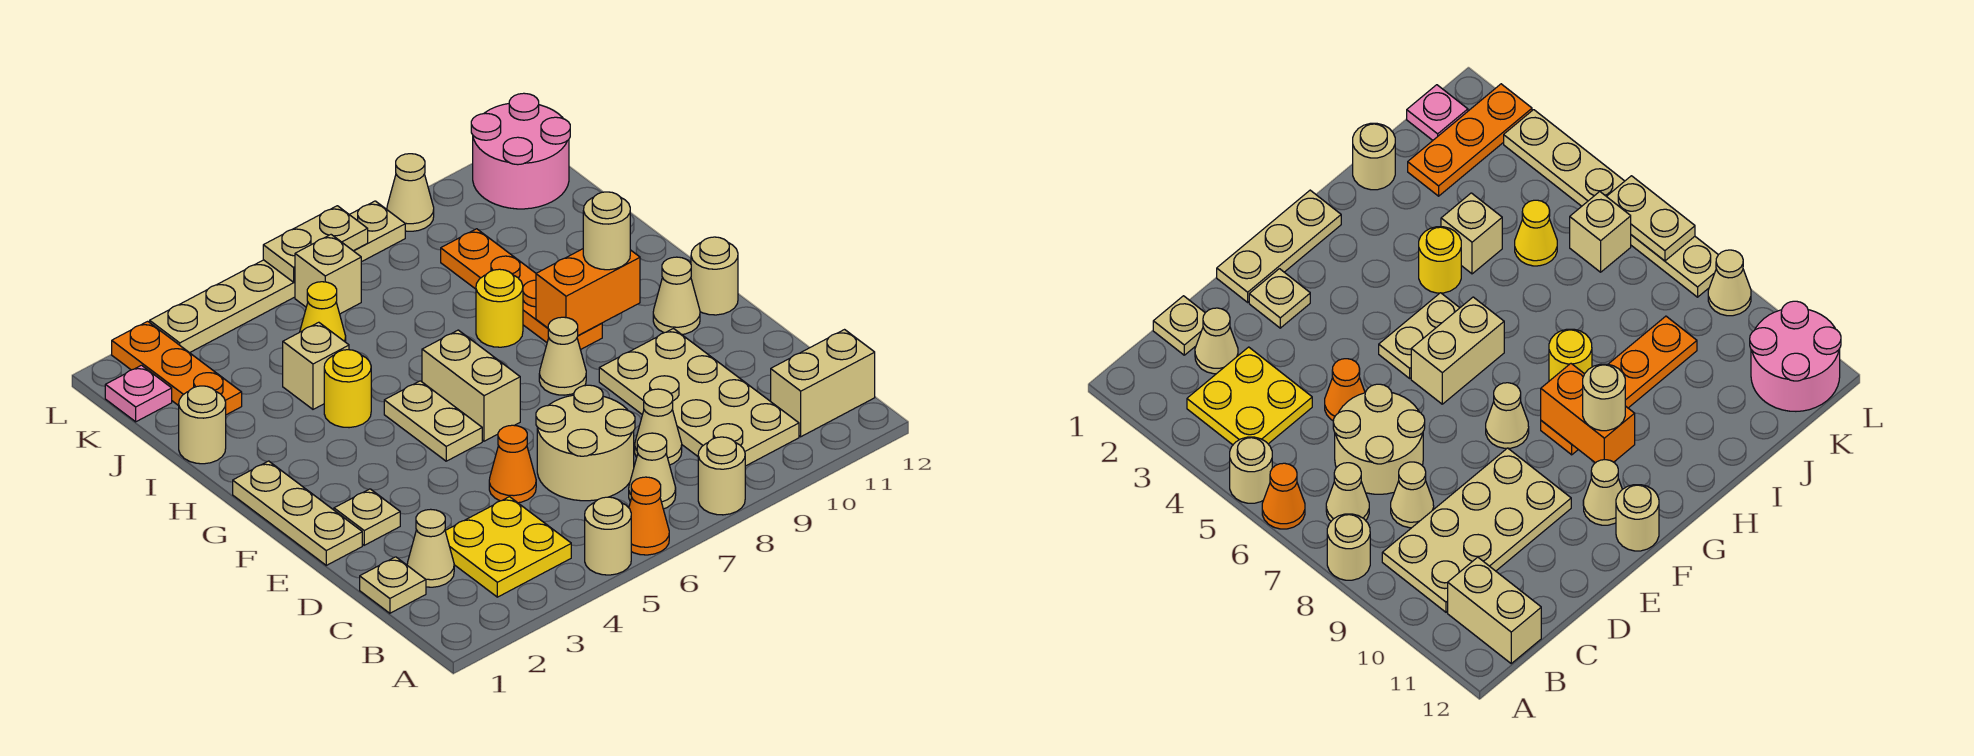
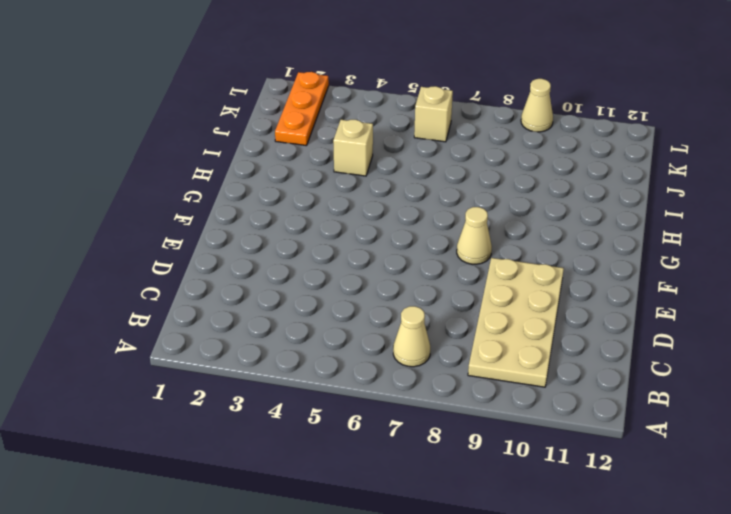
none -> tan round brick A5 level 1
none -> orange cone A6 level 1
none -> tan round brick A8 level 1
none -> yellow plate B3:C4 level 1

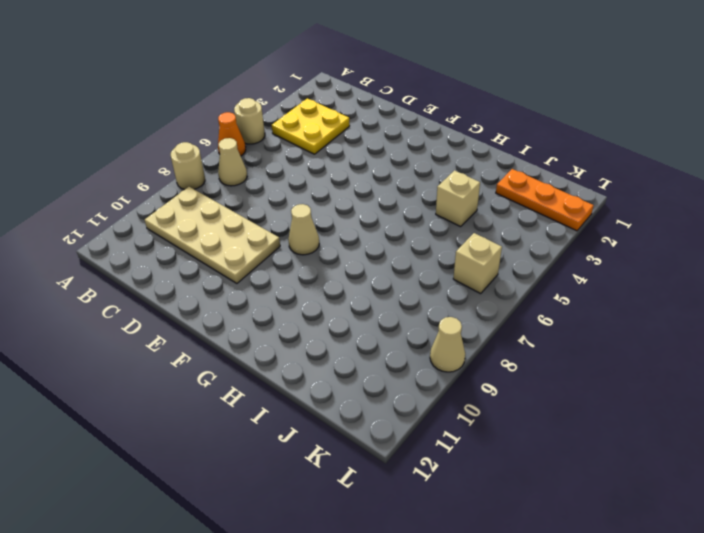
none -> tan brick B11:B12 level 1
none -> tan plate C1 level 1
none -> tan cone C2 level 1
none -> tan round brick C6:D7 level 1

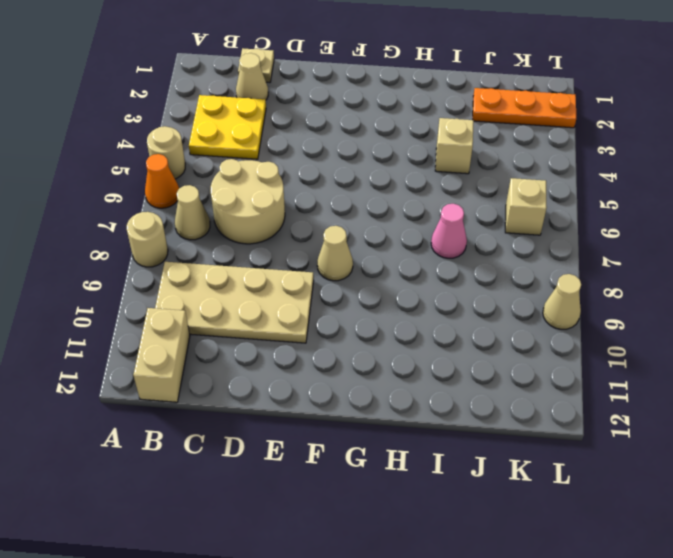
pink cone I7 level 1 -> none
none -> tan cone C8 level 1
none -> orange cone D5 level 1
none -> tan plate E1:G1 level 1
none -> tan plate E2 level 1

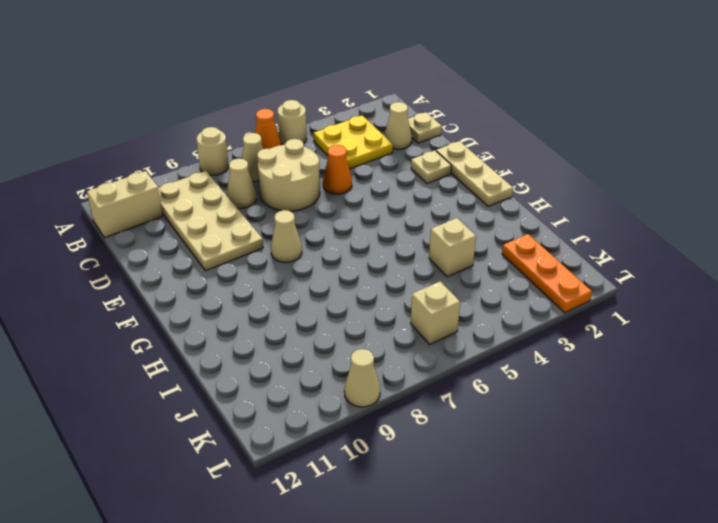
none -> tan plate F5:G5 level 1
none -> tan brick F6:G6 level 1
none -> tan cone F11 level 1
none -> tan round brick F12 level 1

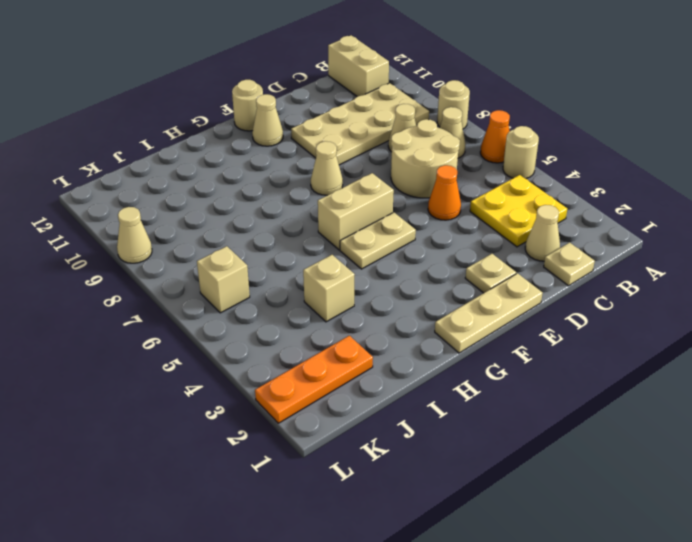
none -> orange plate G9:J9 level 1
none -> yellow round brick H4 level 1
none -> yellow round brick H8 level 1
none -> tan round brick I1 level 1

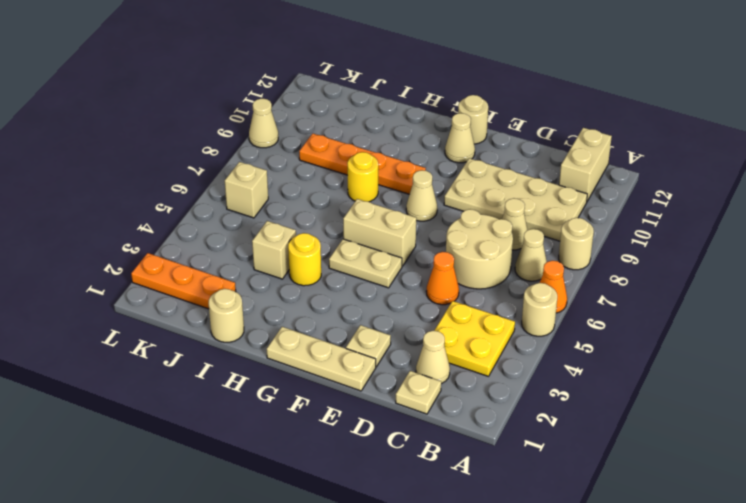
none -> yellow cone J5 level 1
none -> pink plate K1 level 1
none -> pink round brick K11:L12 level 1
none -> tan plate L3:L8 level 1

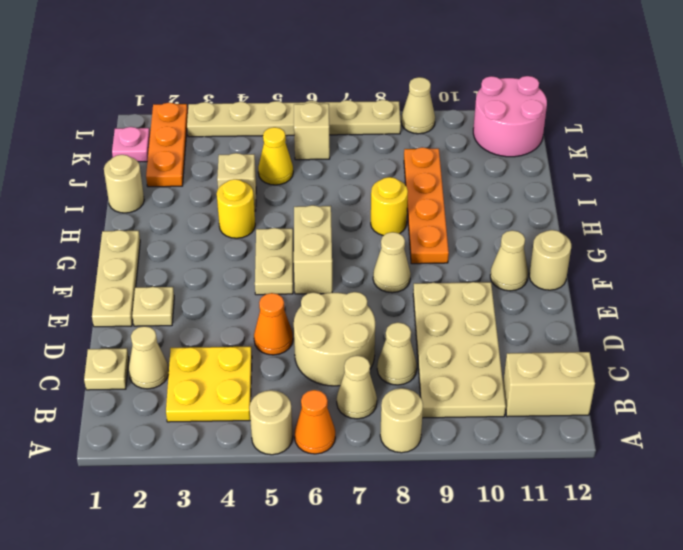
none -> orange brick G9:G10 level 2
none -> tan plate L6:L7 level 2
none -> tan round brick G10 level 3

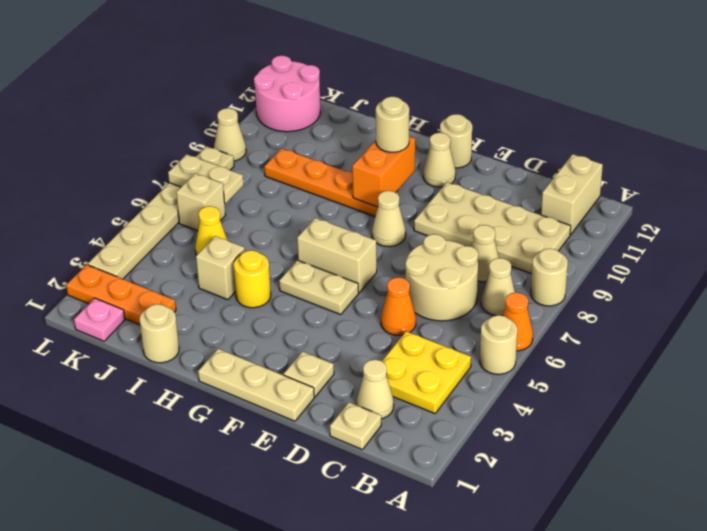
tan plate K7:L7 level 2 -> tan plate L6:L7 level 2
none -> yellow round brick H8 level 1

